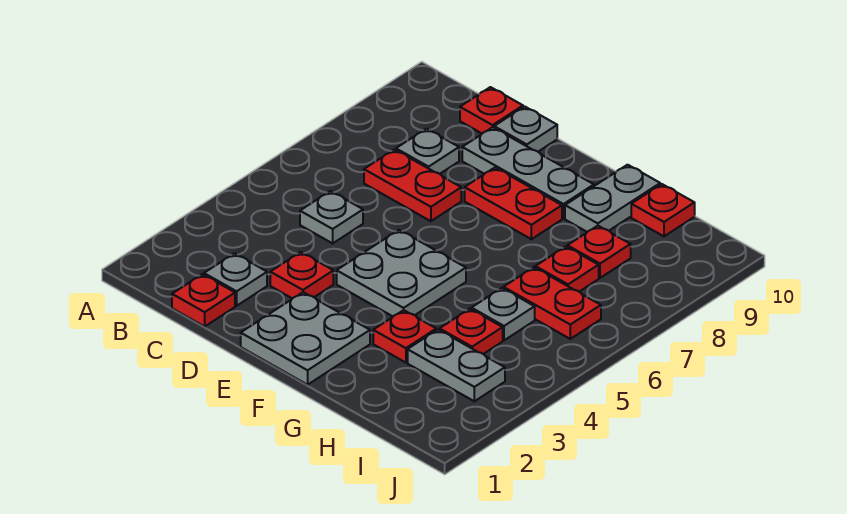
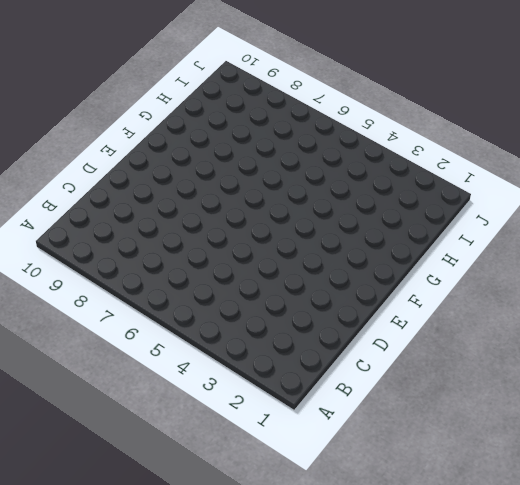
none -> red plate C1 level 1
none -> grey plate C2 level 1
none -> grey plate C5 level 1

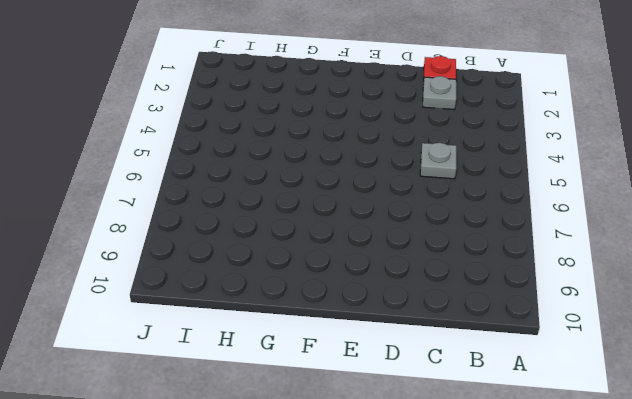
none -> red plate C7:D7 level 1
none -> grey plate C8 level 1
none -> red plate C10 level 1

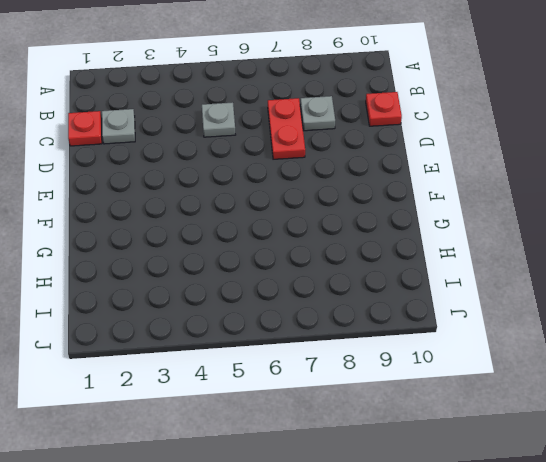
none -> red plate D3 level 1
none -> grey plate D9:F9 level 1
none -> grey plate D10 level 1

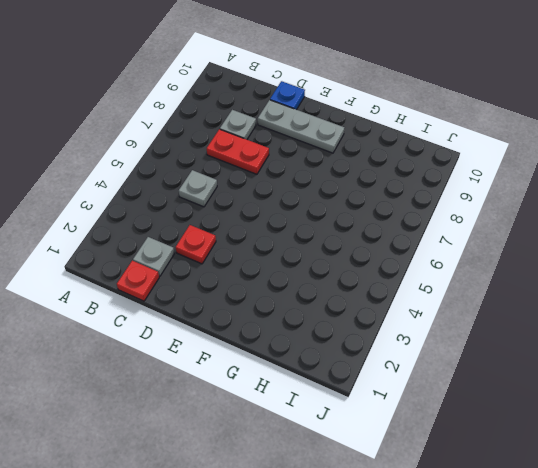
blue plate D10 level 1 -> grey plate D10 level 1
none -> red plate C10 level 1
none -> grey plate E1:F2 level 1
none -> grey plate E4:F5 level 1

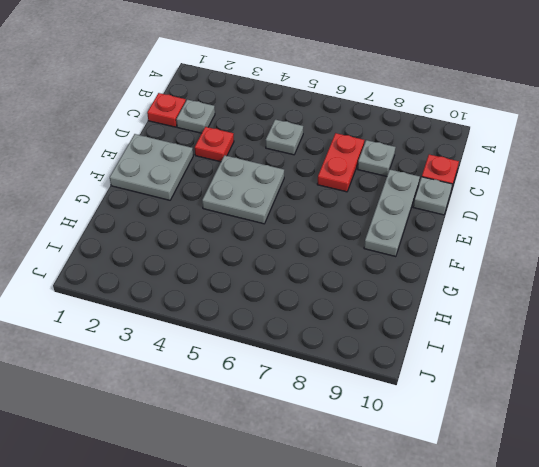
none -> red plate E8:F8 level 1
none -> red plate G3 level 1
none -> grey plate G9:G10 level 1

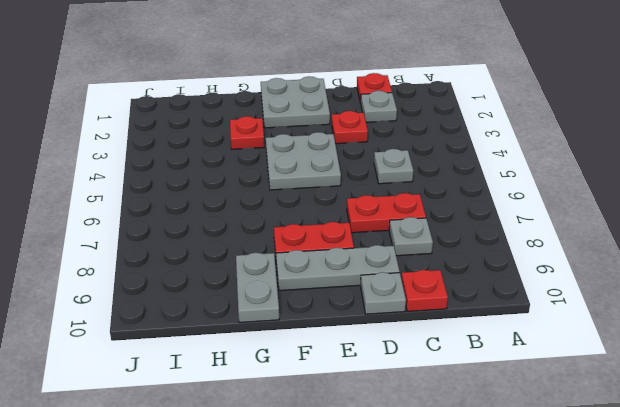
none -> grey plate H3:I3 level 1
none -> red plate H4 level 1
none -> grey plate H5 level 1

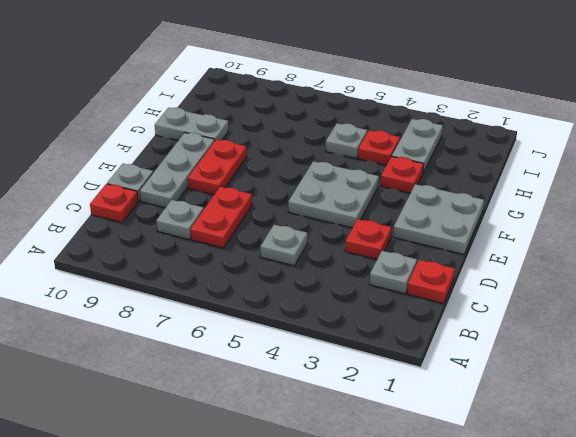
none -> red plate H6:I6 level 1
none -> red plate H7 level 1
none -> red plate H8 level 1

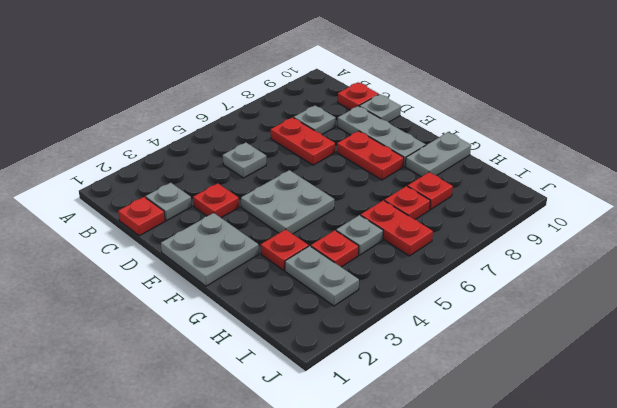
none -> red plate H10 level 1

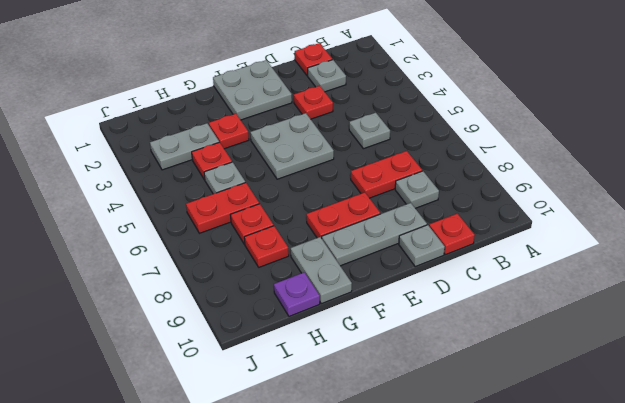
purple plate H10 level 1 -> red plate H10 level 1

